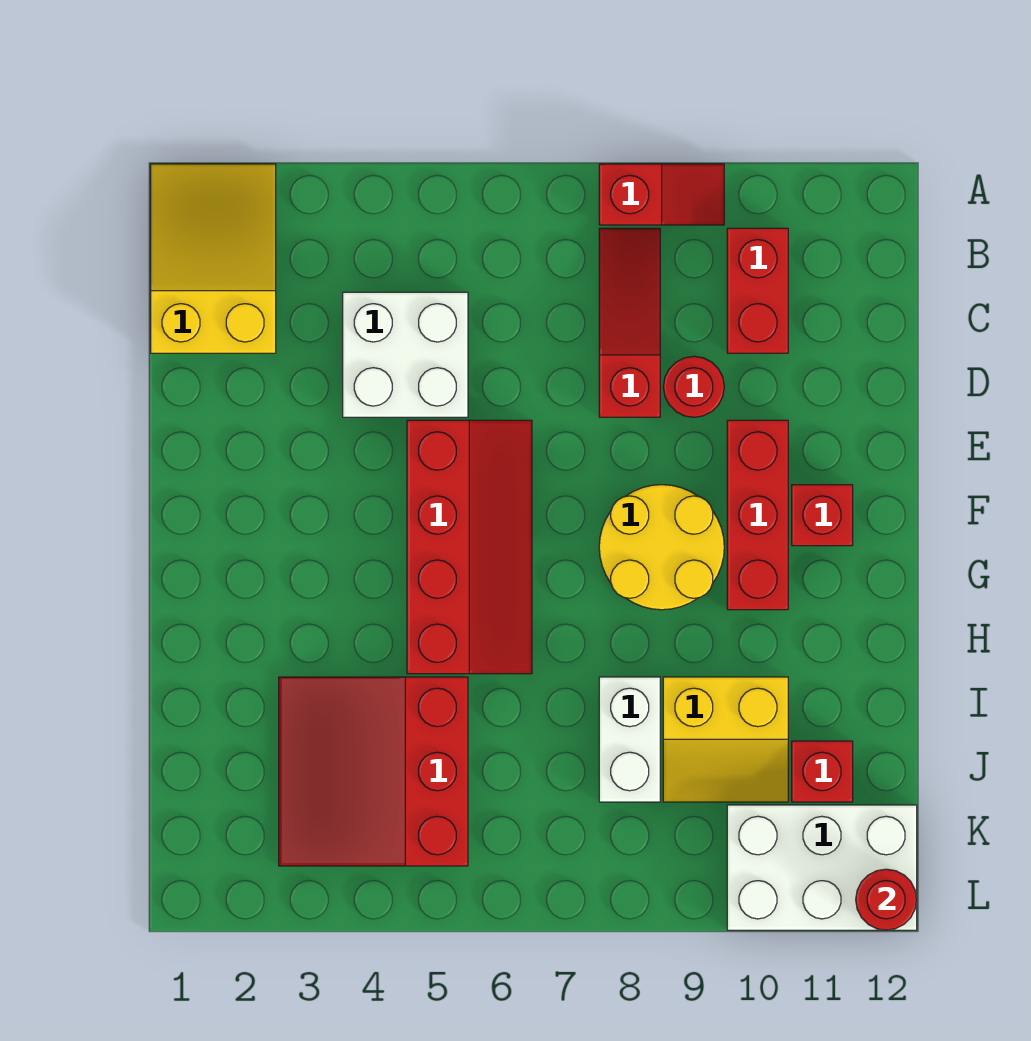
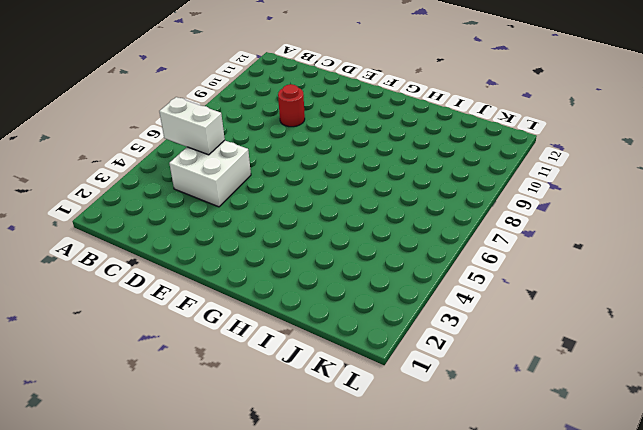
white brick B5:C5 level 2 -> white brick I8:J8 level 1
none -> yellow slope A1:C2 level 1 top C
none -> red slope A8:A9 level 1 top 8
none -> red slope B8:D8 level 1 top D

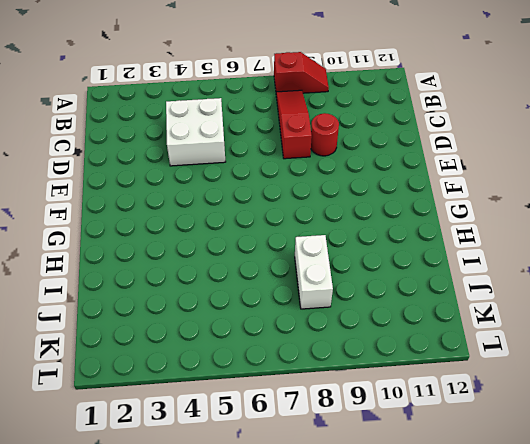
none -> yellow slope A1:C2 level 1 top C
none -> red brick B10:C10 level 1
none -> red slope E5:H6 level 1 top 5

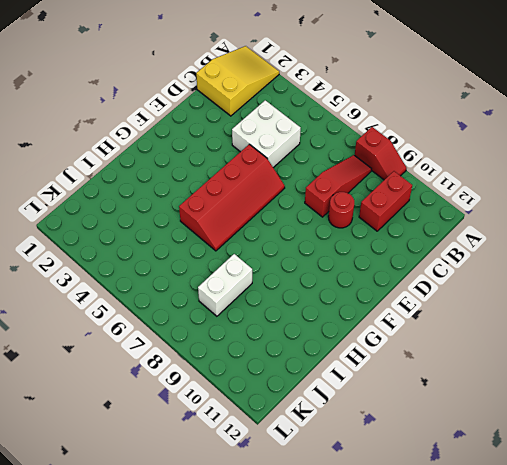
none -> red brick E10:G10 level 1
none -> yellow round brick F8:G9 level 1
none -> red brick F11 level 1

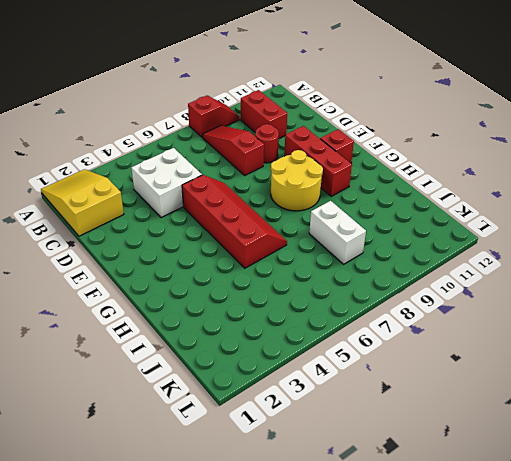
none -> red slope I3:K5 level 1 top 5
none -> yellow slope I9:J10 level 1 top I
none -> red brick J11 level 1

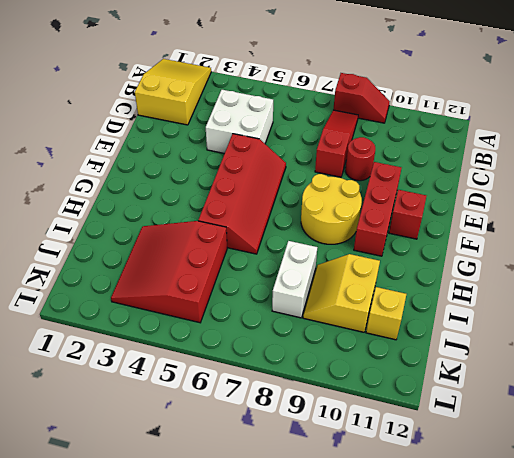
yellow slope I9:J10 level 1 top 10 -> yellow slope I9:J10 level 1 top I
yellow brick J11 level 1 -> red brick J11 level 1
none -> red brick B10:C10 level 1
none -> white brick K10:L12 level 1
none -> red round brick L12 level 2

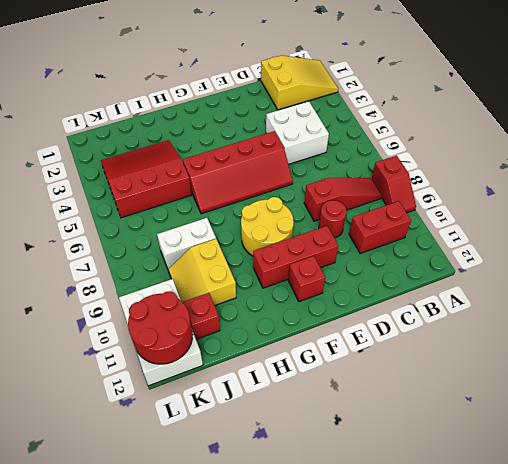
red round brick K11:L12 level 2 -> red round brick L12 level 2

